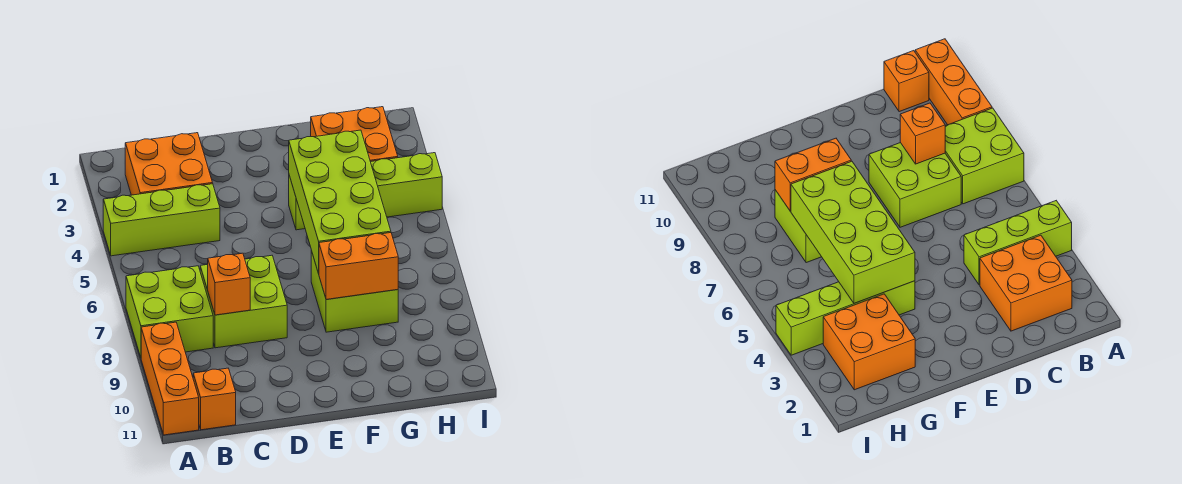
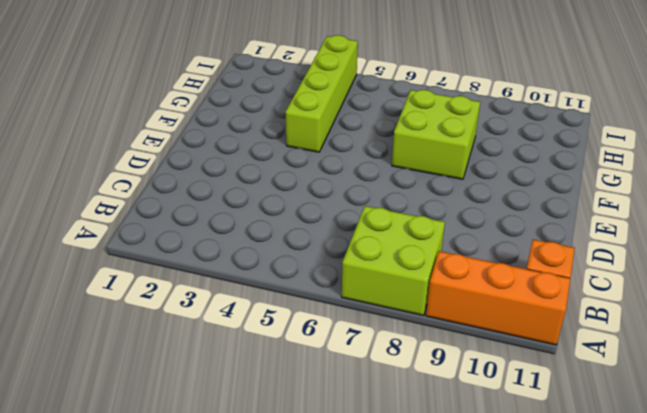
none -> lime brick A4:C4 level 1
none -> orange brick B2:C3 level 1
none -> lime brick C7:D8 level 1

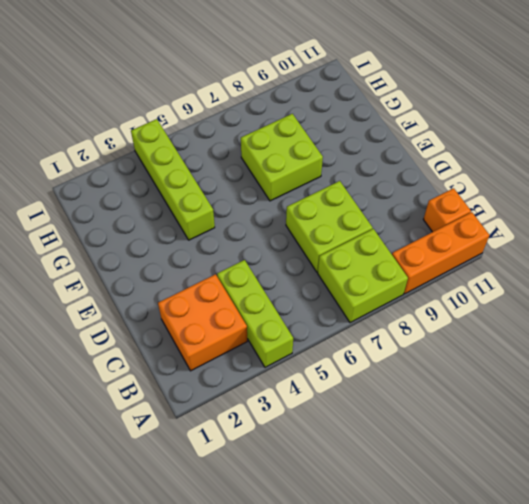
none -> orange brick G2:H3 level 1
none -> orange brick C8 level 2
none -> lime brick F4:G7 level 2

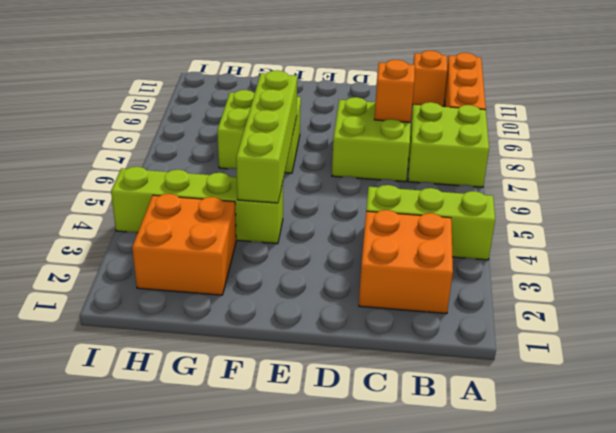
lime brick F4:F7 level 2 -> lime brick F4:G7 level 2
none -> orange brick F8:G8 level 2

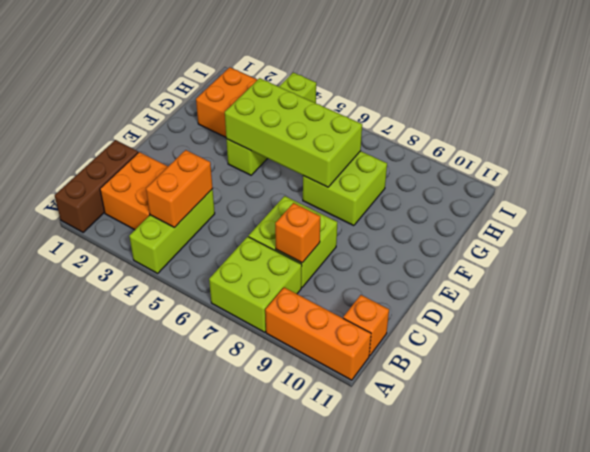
brown brick A1:C1 level 1 -> none
orange brick B4:C4 level 2 -> orange brick F8:G8 level 2

